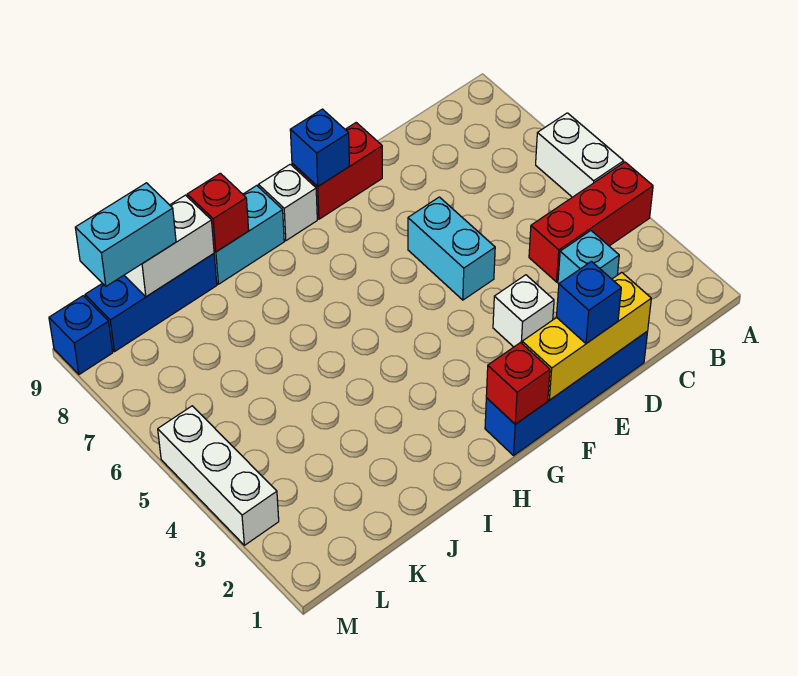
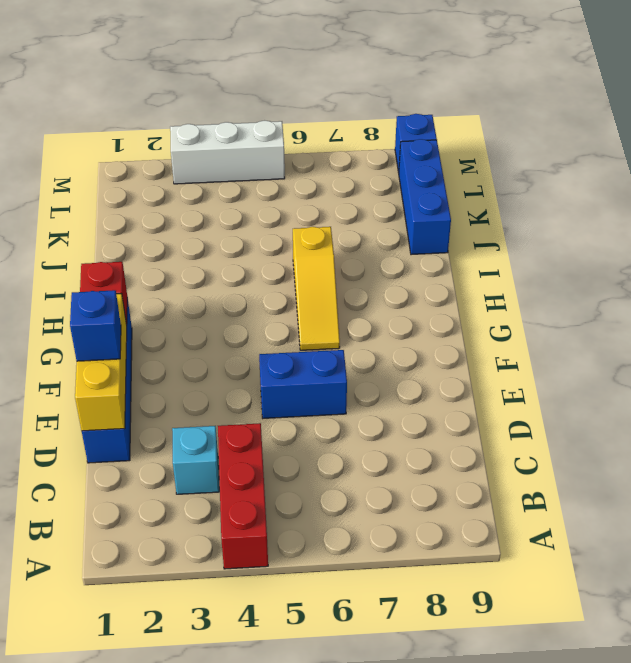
blue brick E5:E6 level 1 -> cyan brick E5:E6 level 1
yellow slope G6:I6 level 1 top I -> none
none -> white brick A5:A6 level 1
none -> white brick E3 level 1
none -> red brick E9:F9 level 1

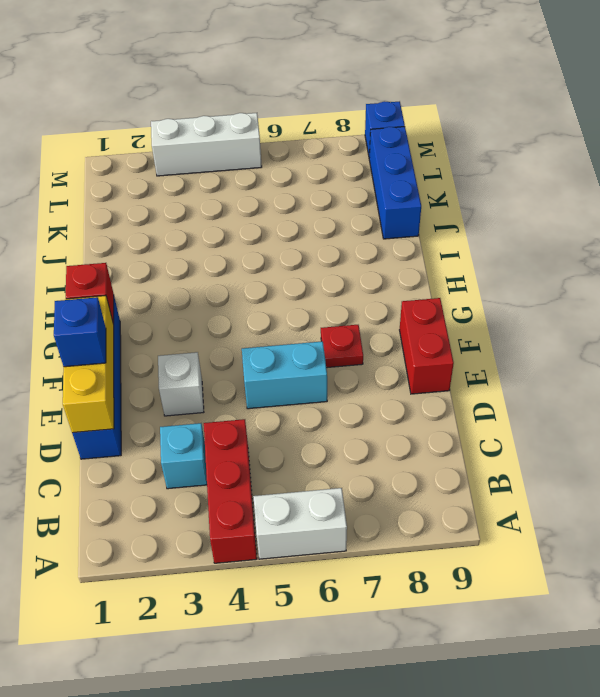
red plate F7 level 1 -> none
none -> white brick G9 level 1
none -> cyan brick H9:I9 level 1
none -> blue brick F9 level 2

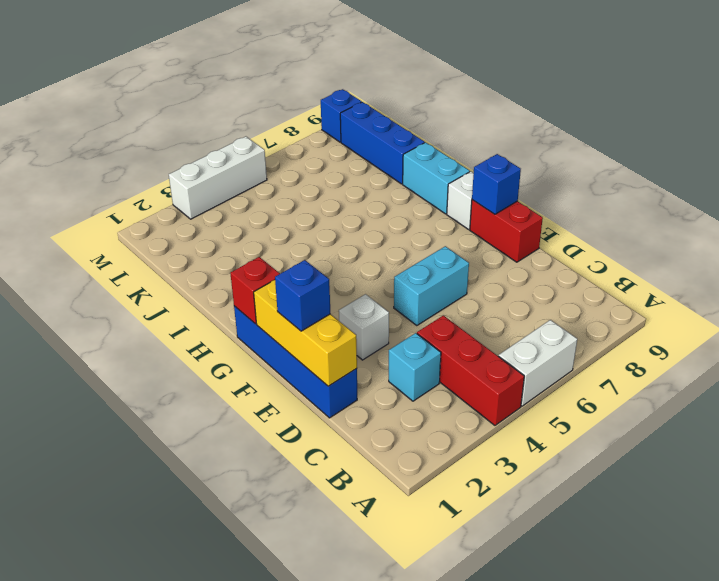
none -> red brick I9 level 2
none -> white brick J9:K9 level 2
none -> cyan brick K9:L9 level 3

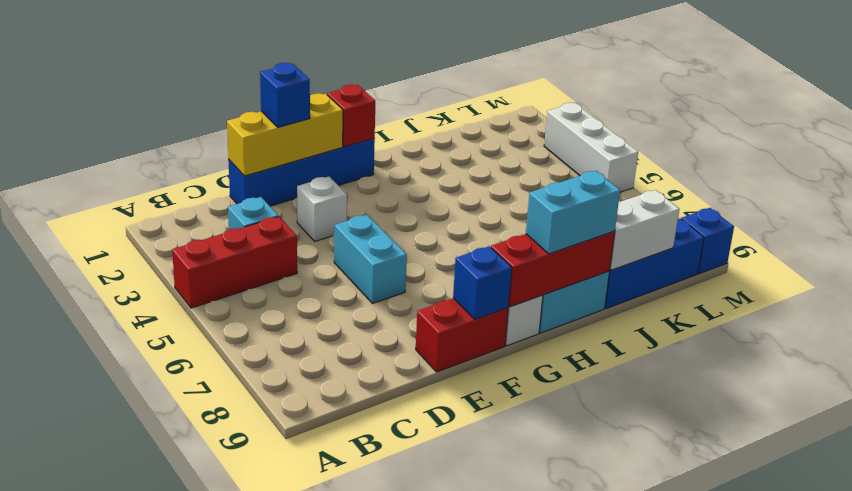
red brick G9:I9 level 2 -> red brick I9 level 2
cyan brick H9:I9 level 3 -> cyan brick K9:L9 level 3
none -> white brick A5:A6 level 1

